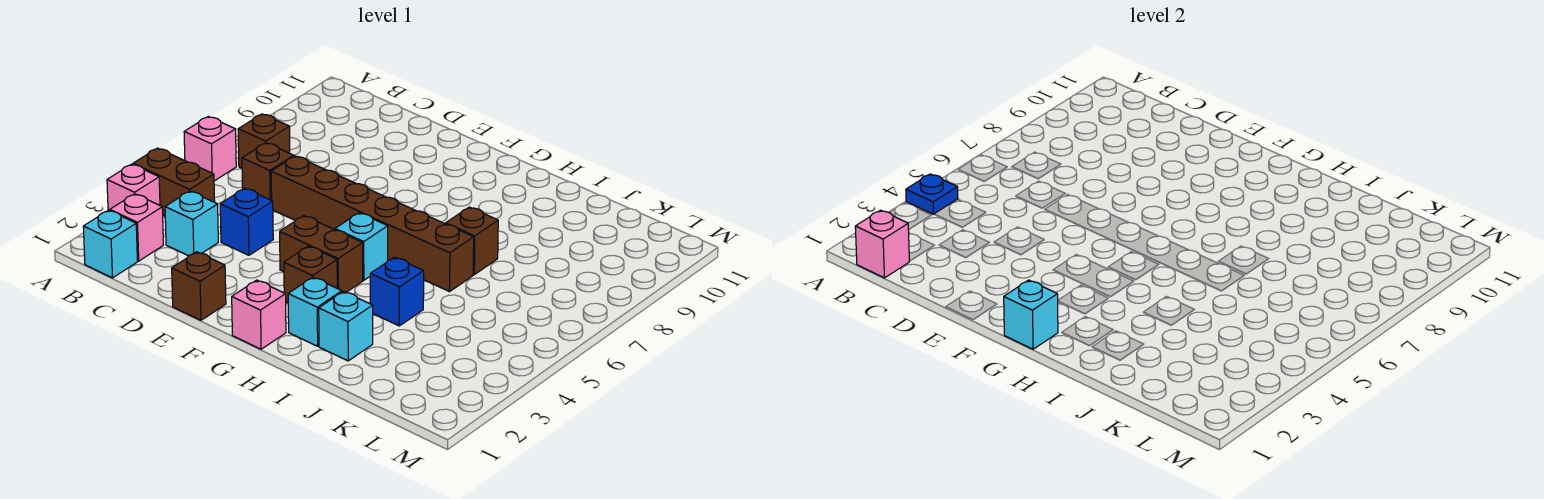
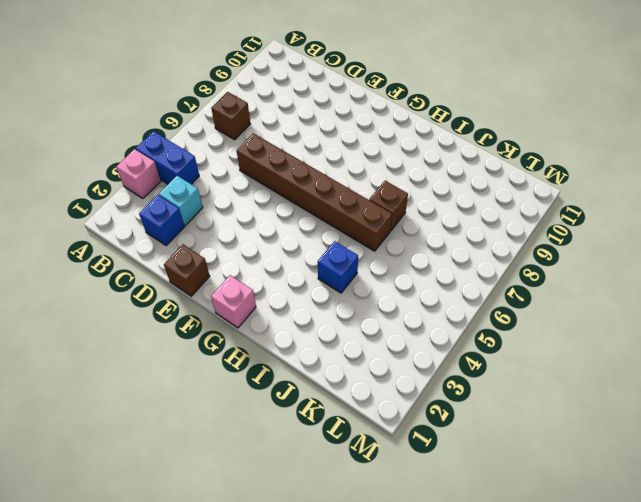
blue brick A4:B4 level 1 -> brown brick A4:B4 level 1
blue brick C2 level 1 -> blue brick D4 level 1
none -> pink brick A6 level 1
none -> cyan brick B1 level 1
none -> pink brick B2 level 1

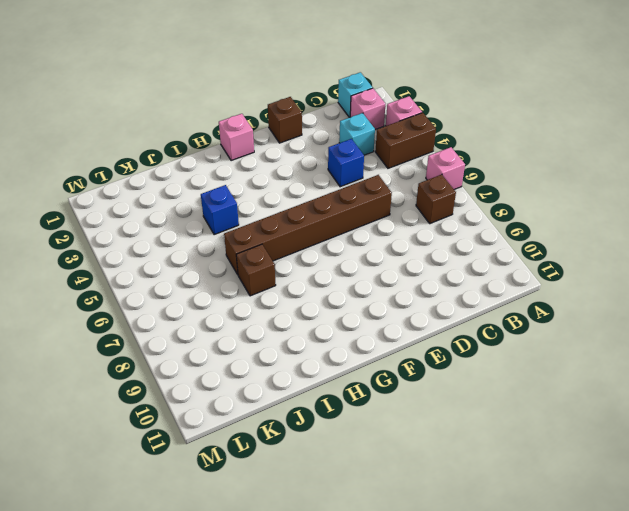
none -> brown brick C6 level 1
none -> brown brick F4:G4 level 1
none -> brown brick G3 level 1

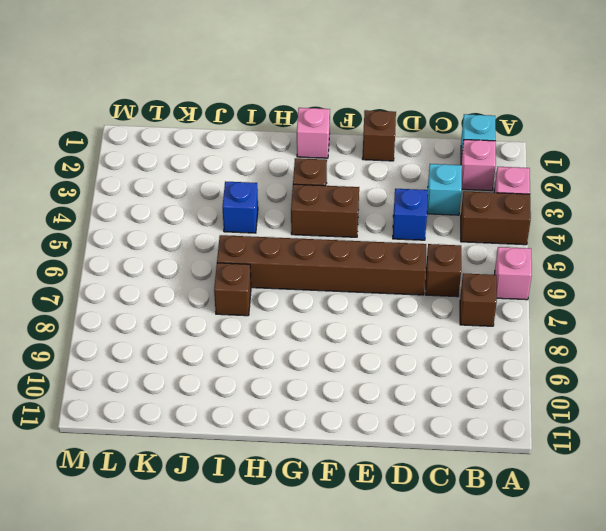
none -> cyan brick G5 level 1
none -> cyan brick H2 level 1
none -> cyan brick I2 level 1

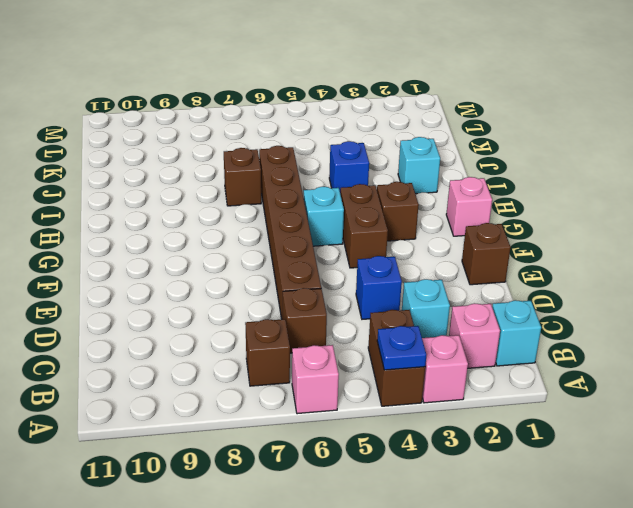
none -> cyan brick H2 level 1
none -> pink brick B1 level 2
none -> cyan brick G1 level 2

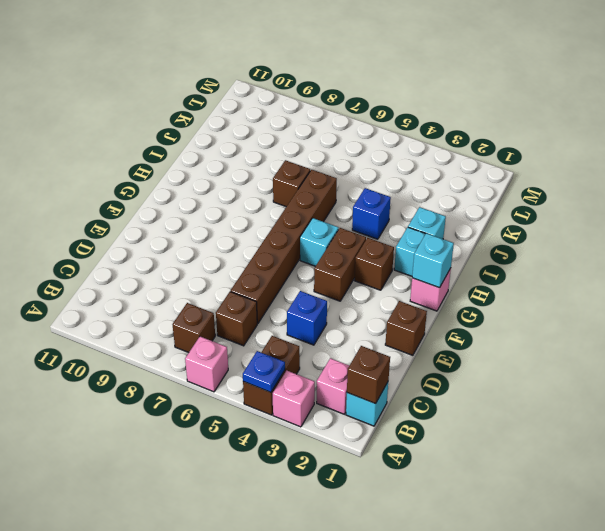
brown brick B1 level 2 -> pink brick B1 level 2
none -> cyan brick C3 level 1

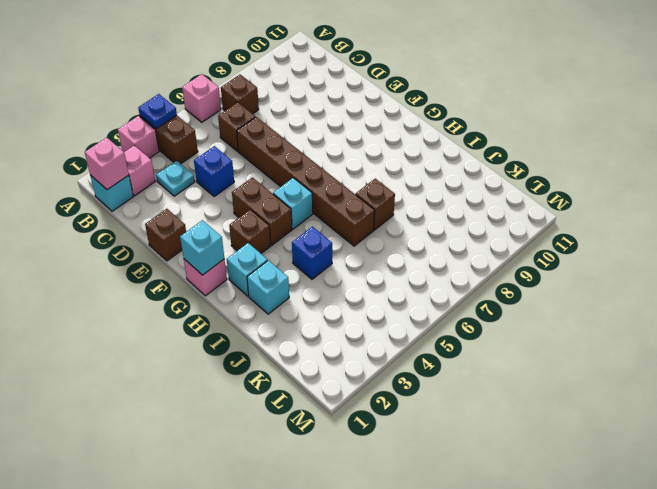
cyan plate C3 level 1 -> cyan brick C3 level 1

